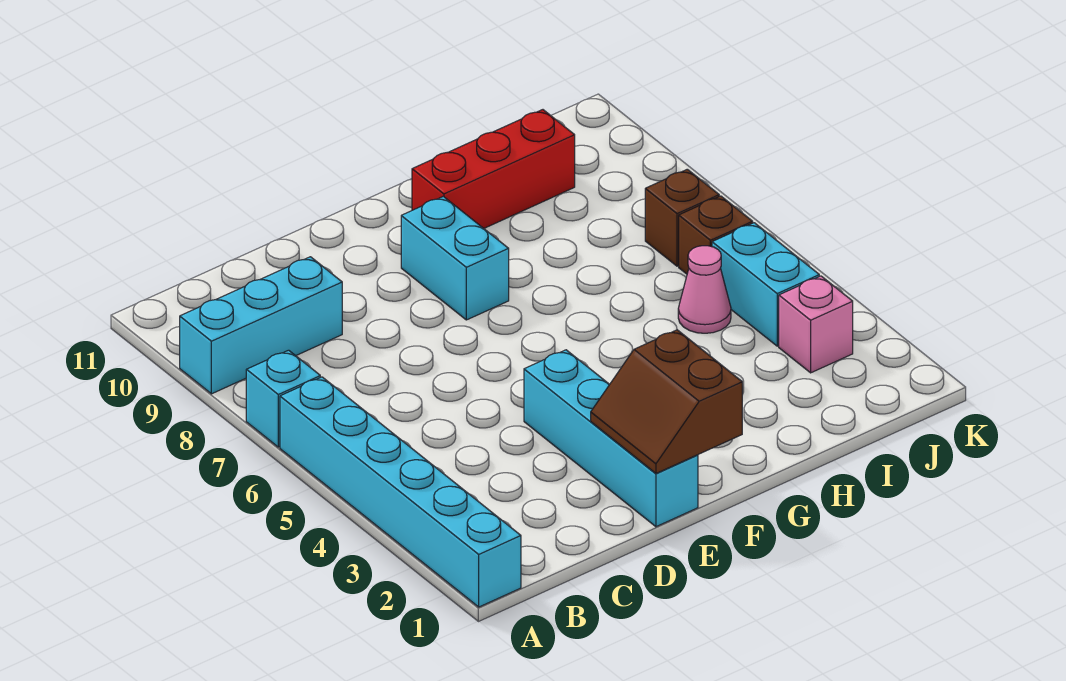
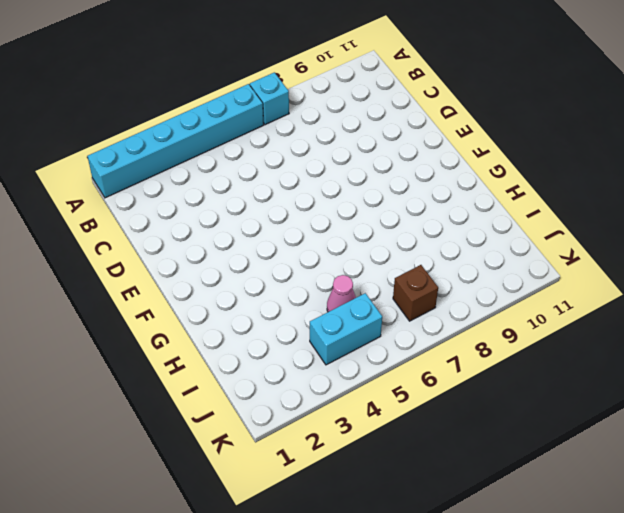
none -> cyan brick A9:C9 level 1
none -> cyan brick E1:E4 level 1
none -> cyan brick F8:F9 level 1

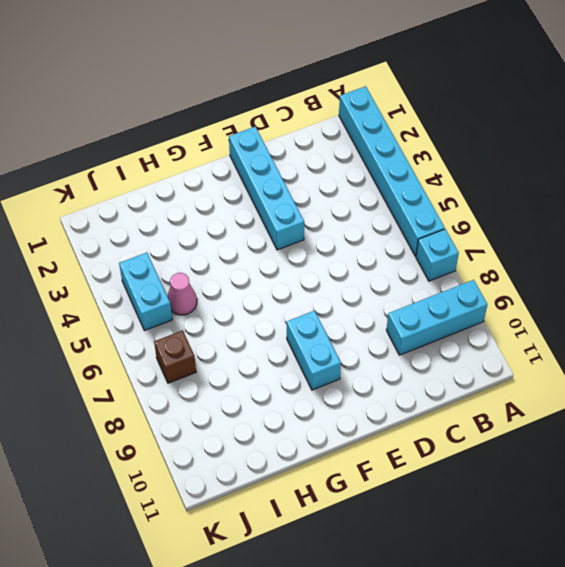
none -> red brick G10:I10 level 1
none -> pink brick J3 level 1
none -> brown brick J6 level 1

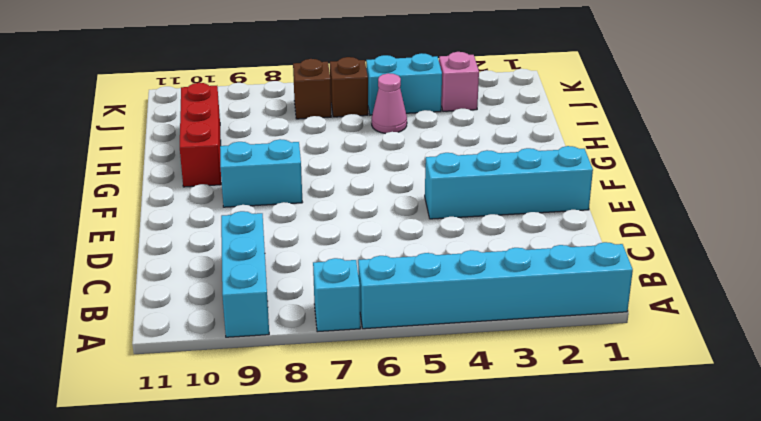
none -> brown slope E1:F2 level 2 top F

